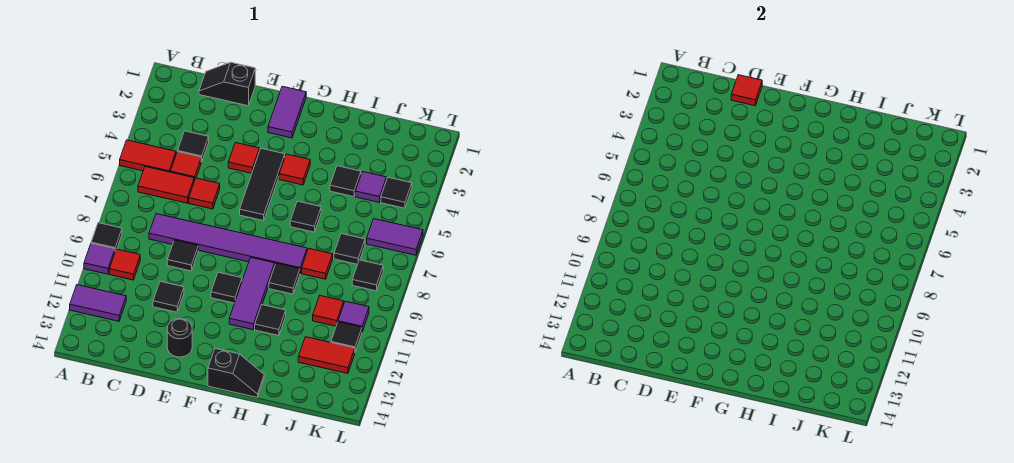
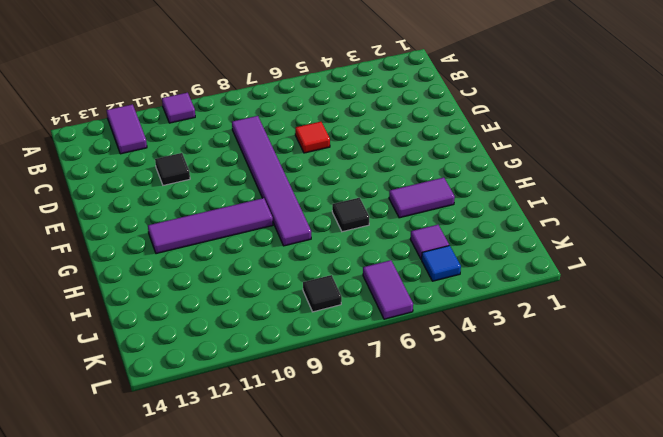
purple tile G9:G12 level 1 -> purple tile G9:G11 level 1
purple tile H3:H4 level 1 -> purple tile F1:F2 level 1
blue tile K4 level 1 -> black tile K4 level 1
none -> red tile A5:B5 level 1
none -> black tile A9 level 1
none -> red tile B6:C6 level 1
none -> red tile B10 level 1

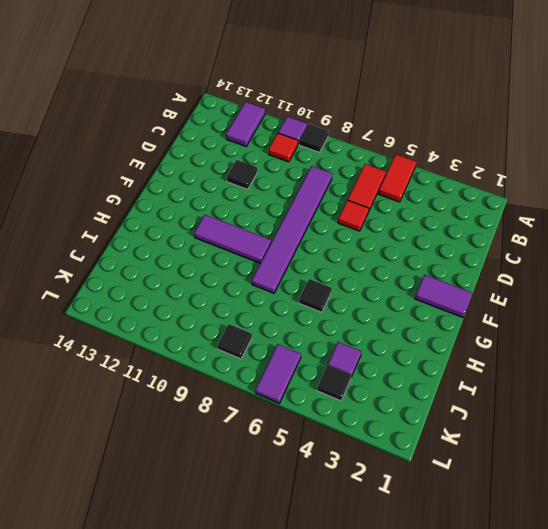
none -> black slope C1:D1 level 1 top D
none -> black tile C4 level 1
none -> red tile C5 level 1
none -> black tile D9 level 1

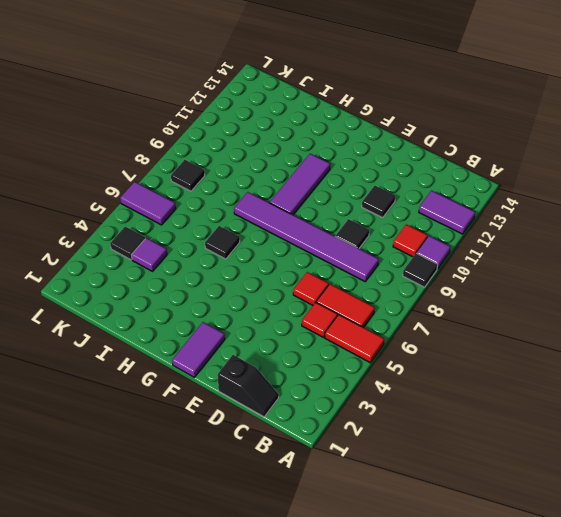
none -> black tile C4 level 1
none -> red tile E4 level 1
none -> black round brick E13 level 1
none -> black tile F4:F6 level 1

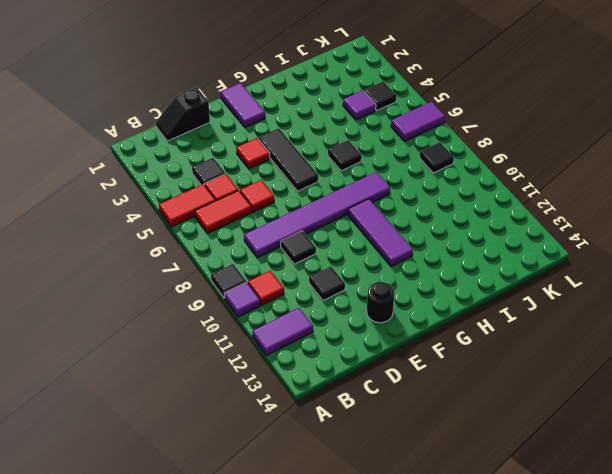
none -> black tile F10 level 1
none -> red tile G4 level 1
none -> black slope G14:H14 level 1 top G
none -> black tile H9 level 1

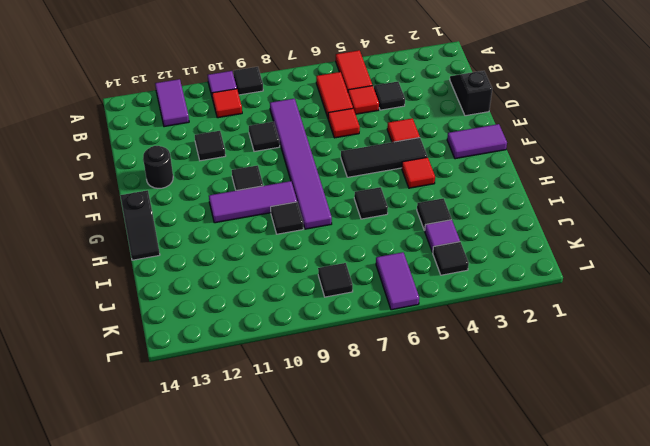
none -> black tile H11 level 1
none -> red tile I8 level 1
none -> black tile J7 level 1
none -> red tile J10 level 1

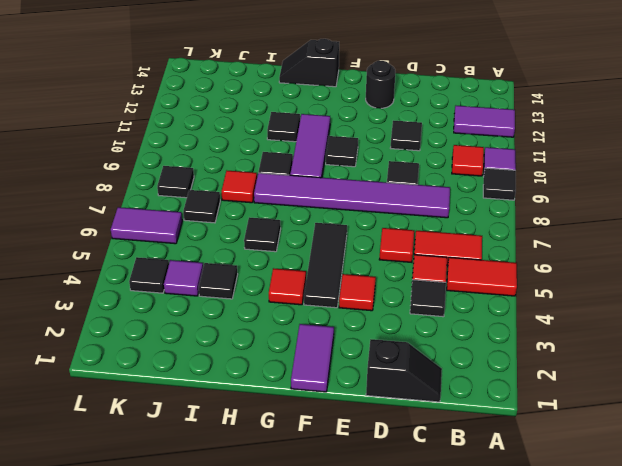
none -> red tile J10 level 1
none -> red tile J12:K12 level 1
none -> purple tile K10 level 1
none -> black tile K11 level 1

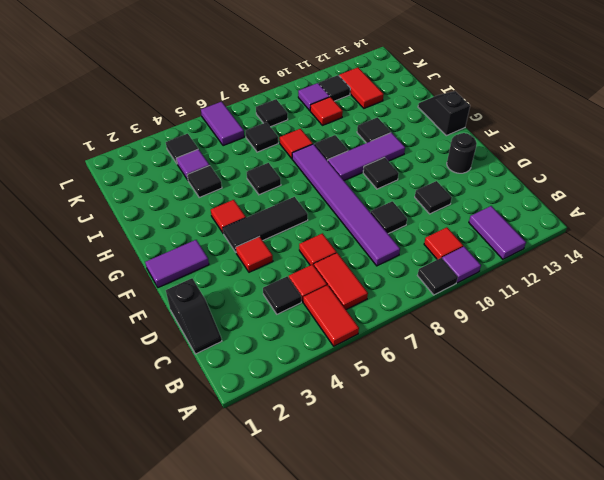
none -> red tile D1 level 2

